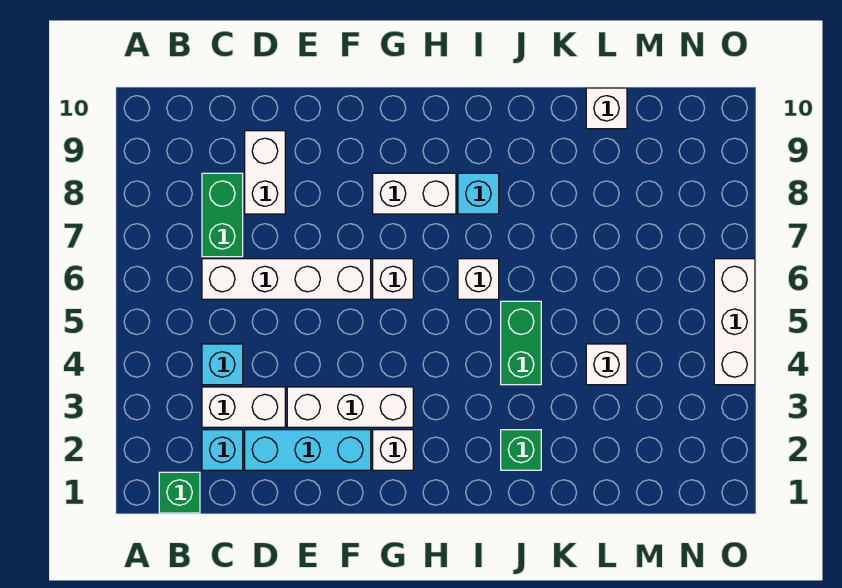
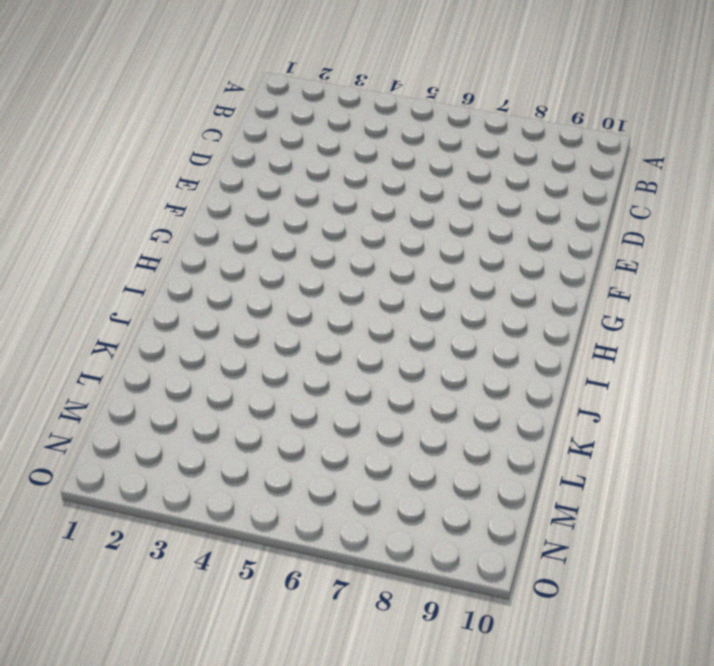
none -> green brick B1 level 1
none -> cyan brick C2 level 1
none -> white brick C3:D3 level 1

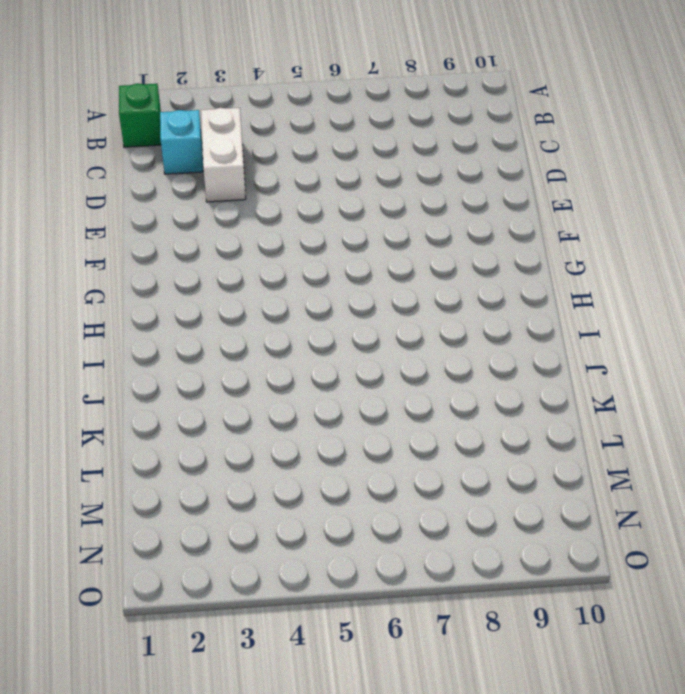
none -> cyan brick C4 level 1
none -> white brick C6:F6 level 1
none -> green brick C7:C8 level 1

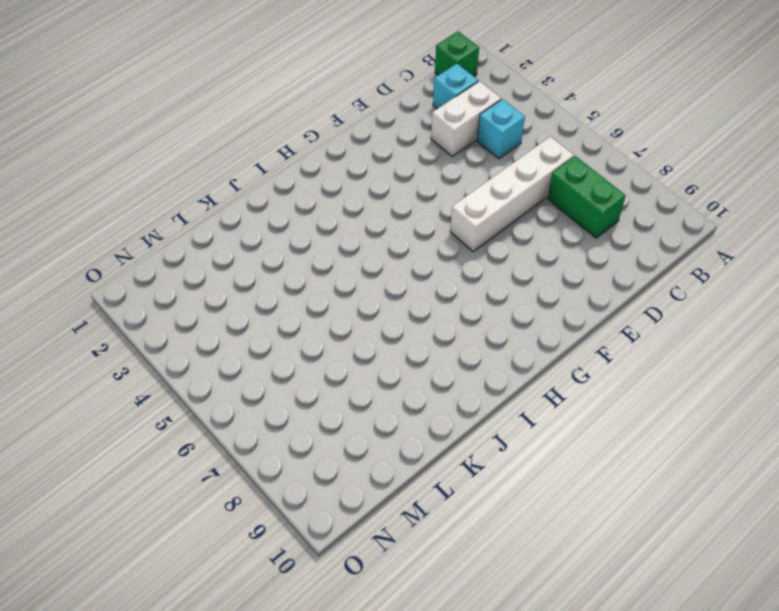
none -> cyan brick D2:F2 level 1
none -> white brick D8:D9 level 1
none -> white brick E3:G3 level 1

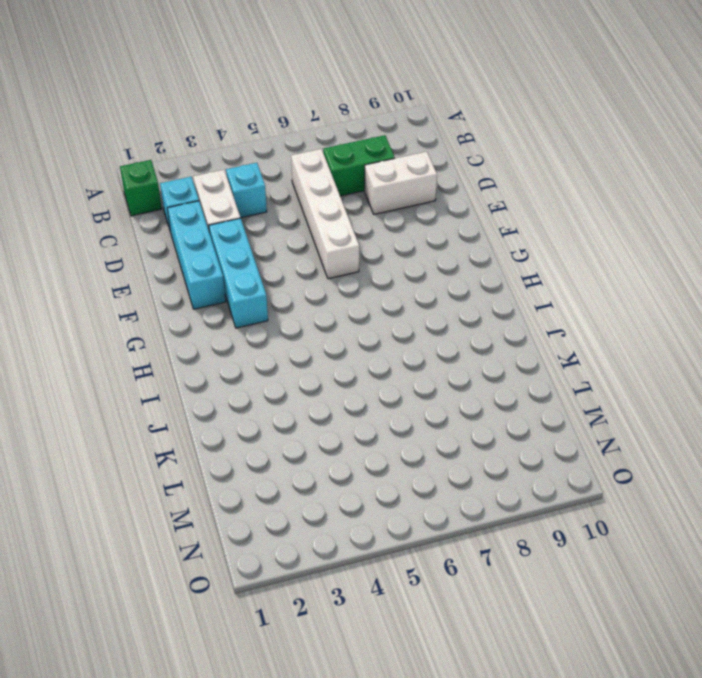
cyan brick E3:G3 level 1 -> white brick E3:G3 level 1
none -> white brick G2 level 1
none -> white brick G6 level 1
none -> white brick G8:H8 level 1

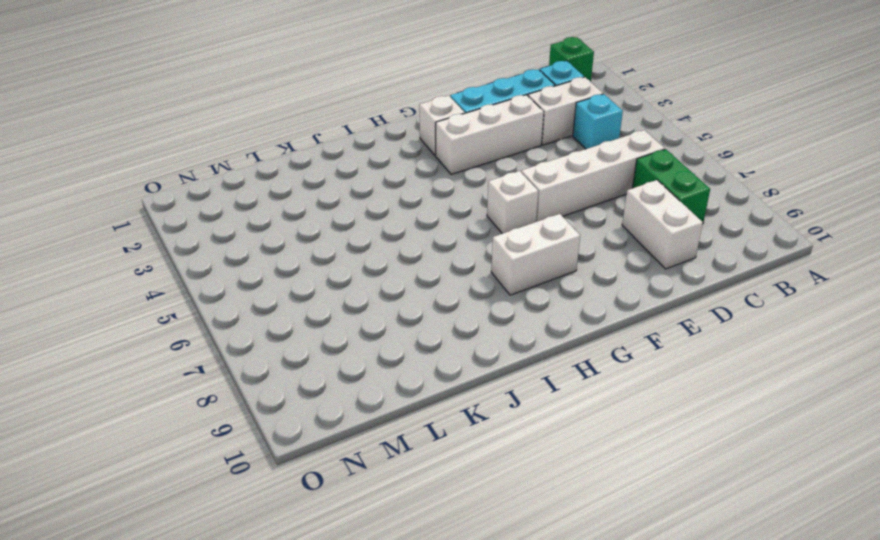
none -> white brick I6 level 1
none -> cyan brick I8 level 1
none -> green brick J2 level 1

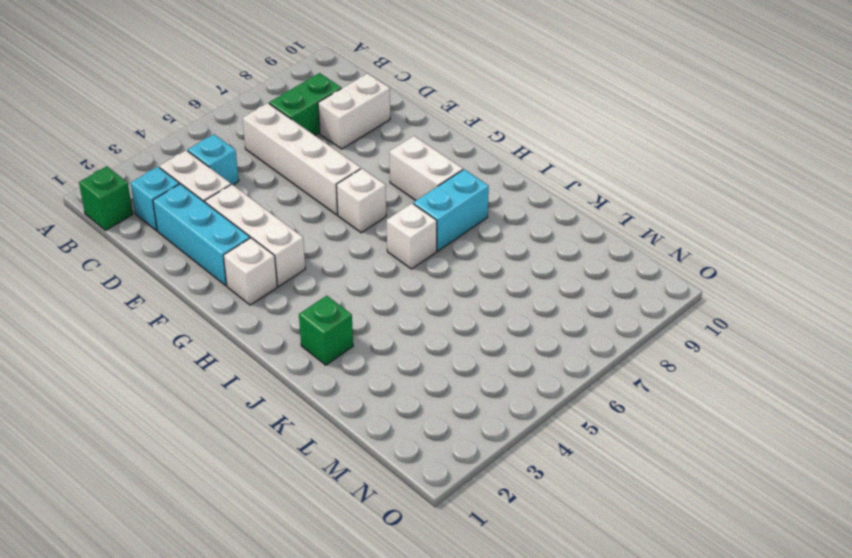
cyan brick I7:I8 level 1 -> cyan brick I8 level 1
none -> green brick J4:J5 level 1
none -> white brick L4 level 1
none -> white brick L10 level 1

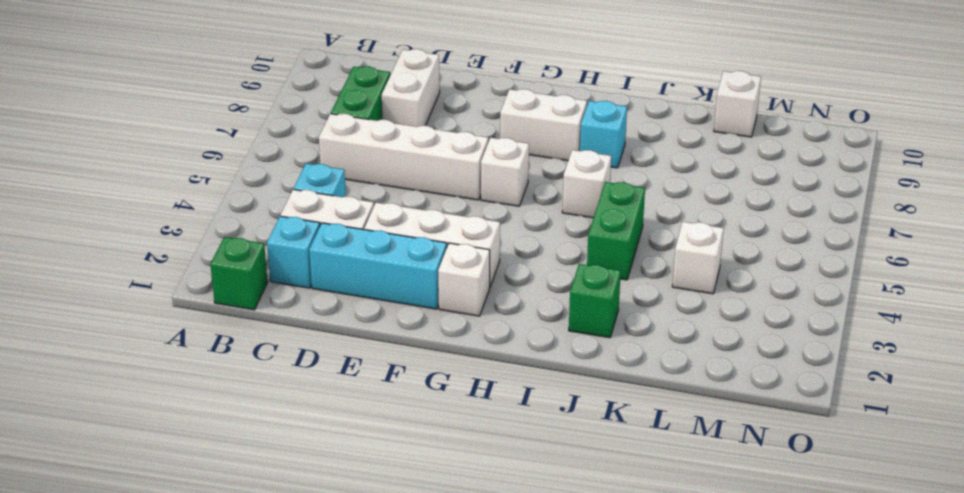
none -> white brick O4:O6 level 1

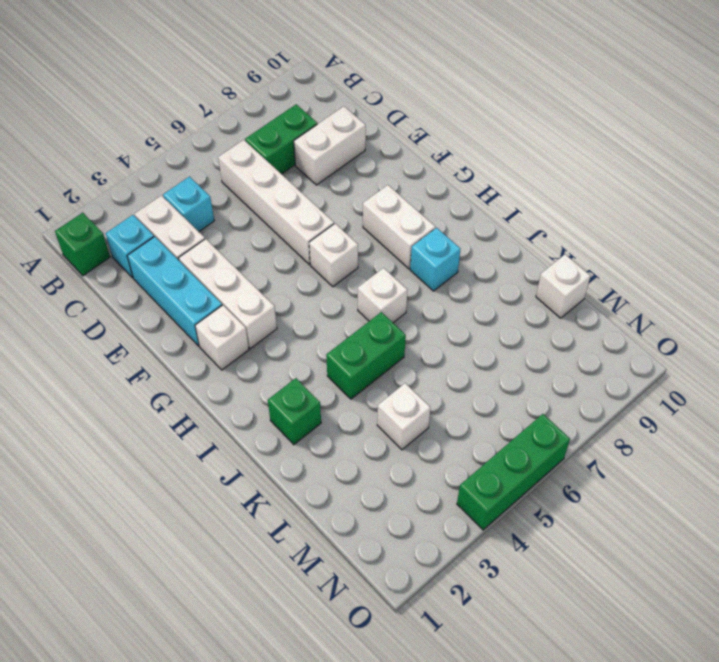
green brick O4:O6 level 1 -> white brick O4:O6 level 1

